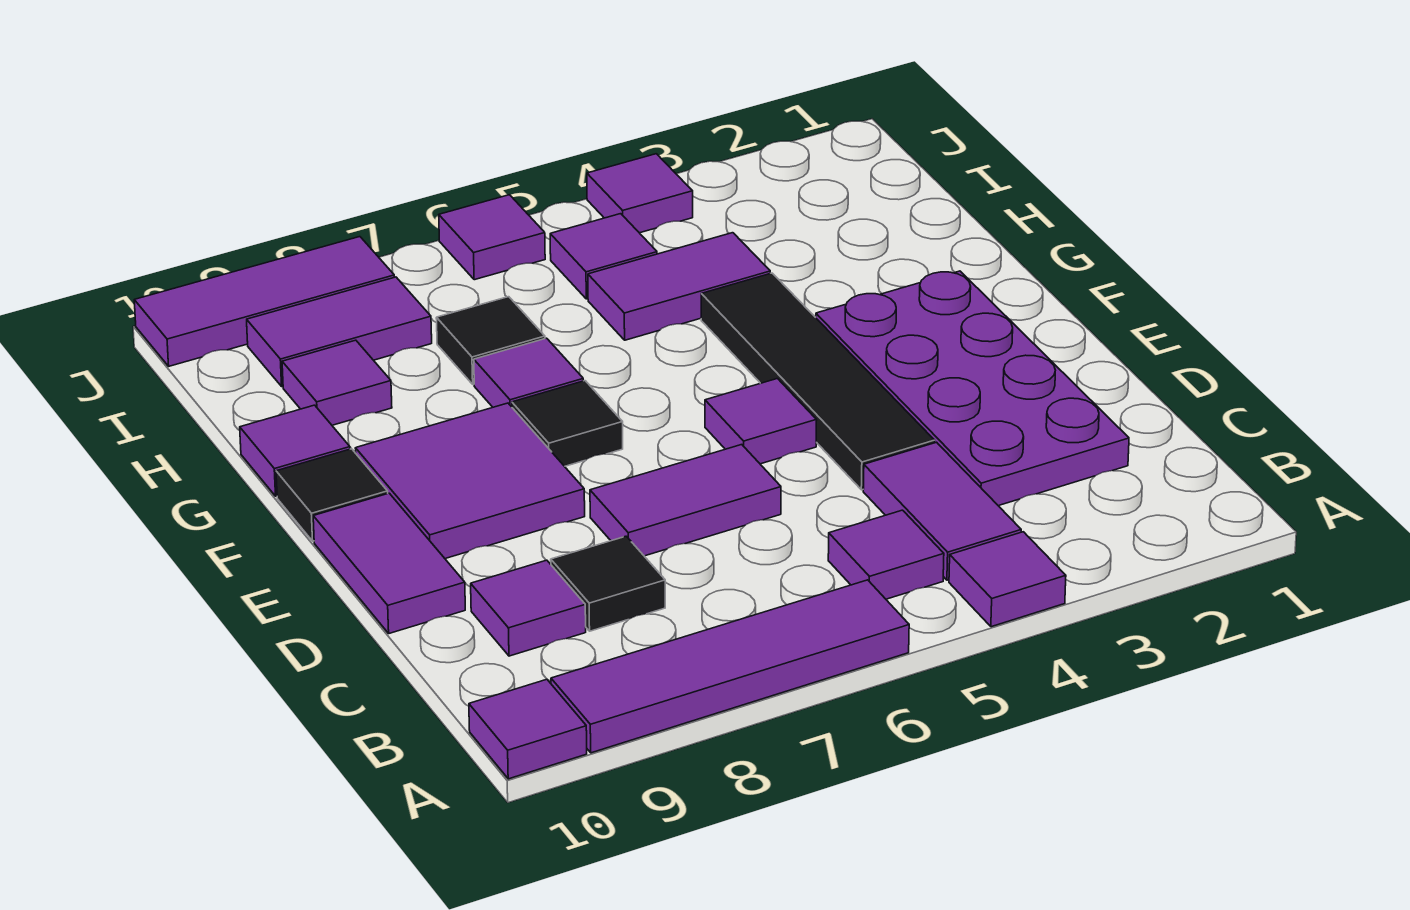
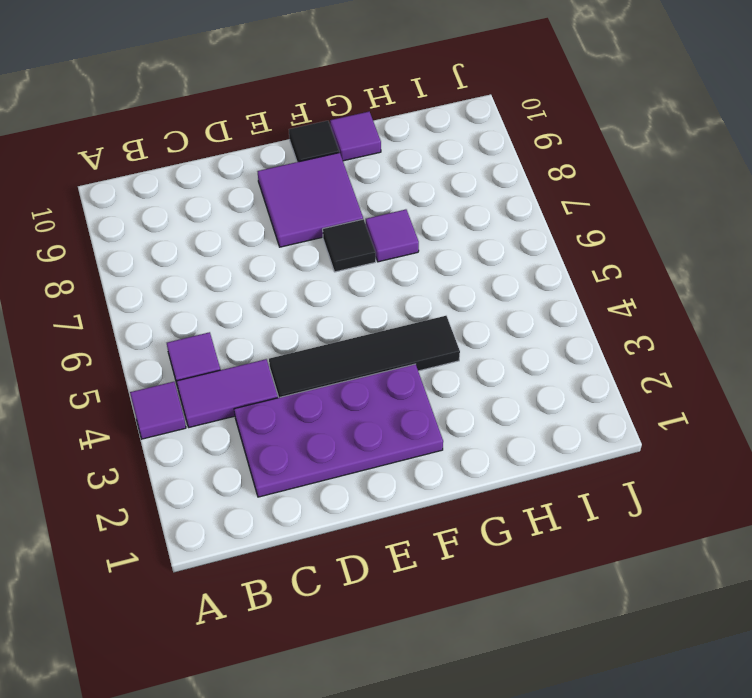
none -> purple tile A6:A9 level 1
none -> purple tile A10 level 1
none -> black tile C8 level 1

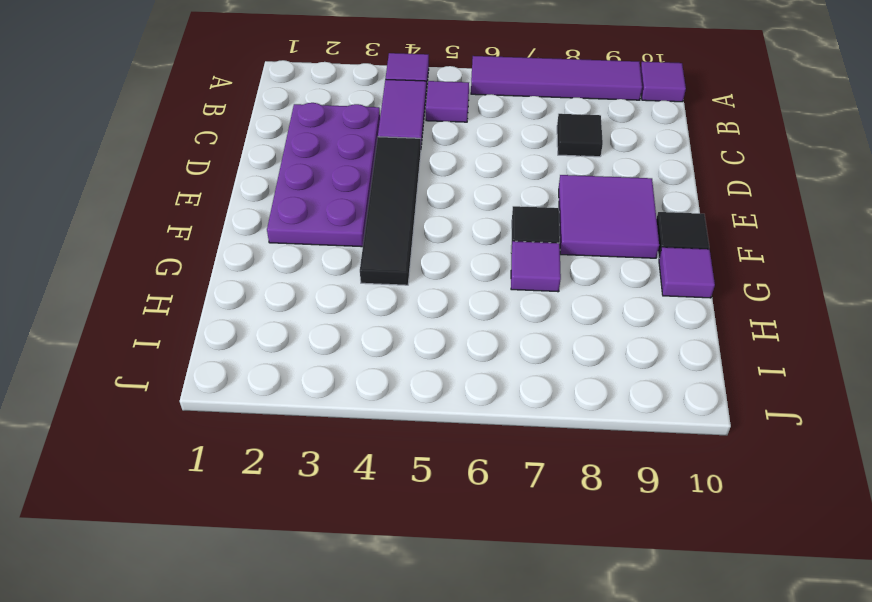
none -> purple tile C9 level 1
none -> purple tile D6:D7 level 1
none -> purple tile D10:E10 level 1

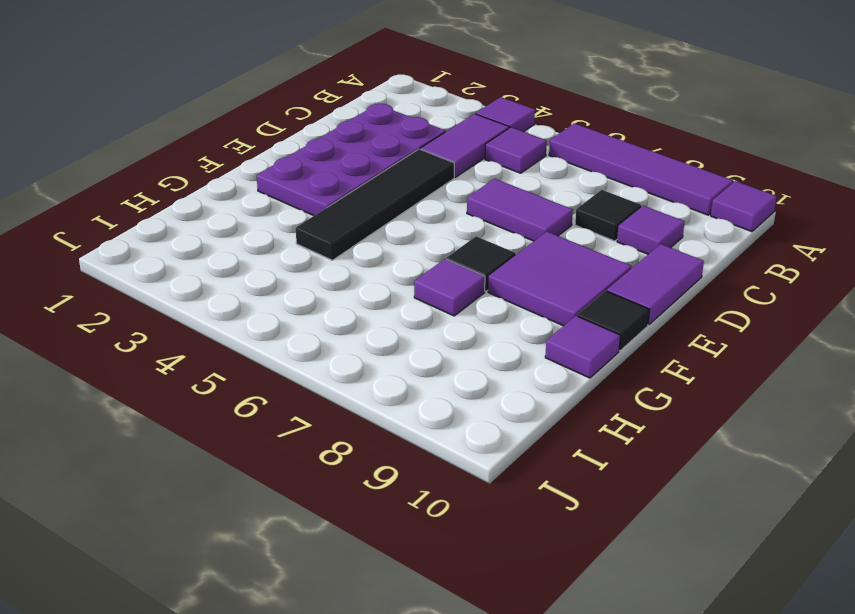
none -> purple tile E5 level 1
none -> purple tile H4:H5 level 1
none -> black tile H7 level 1

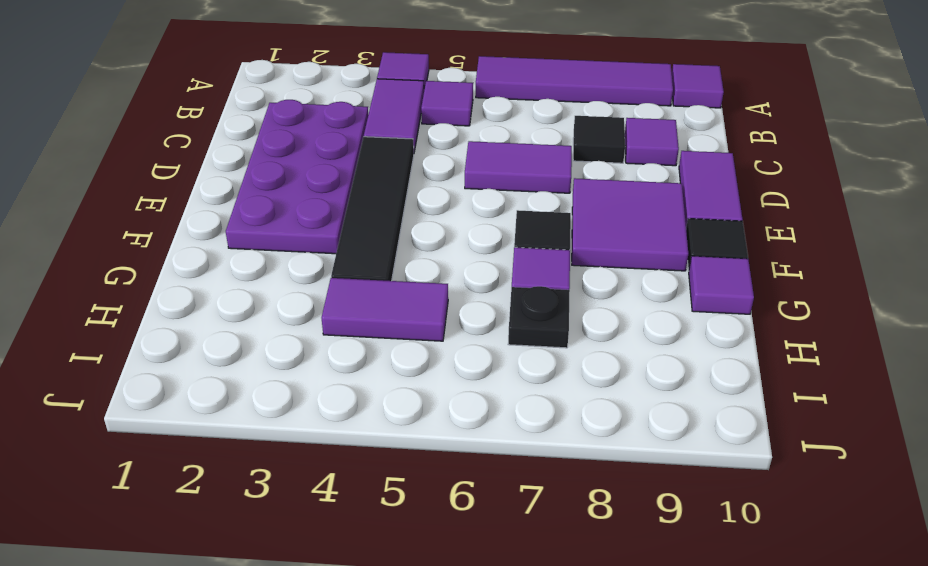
black plate H7 level 1 -> black tile H7 level 1
none -> purple tile E5 level 1
none -> purple tile H9 level 1
none -> purple tile I5 level 1

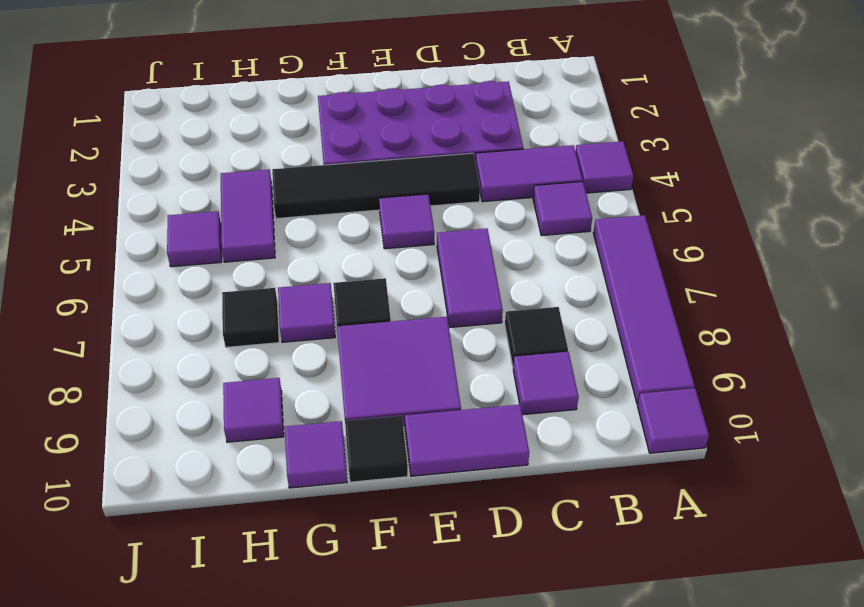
none -> purple tile I8:I9 level 1
none -> purple tile J4 level 1
none -> purple tile J6 level 1

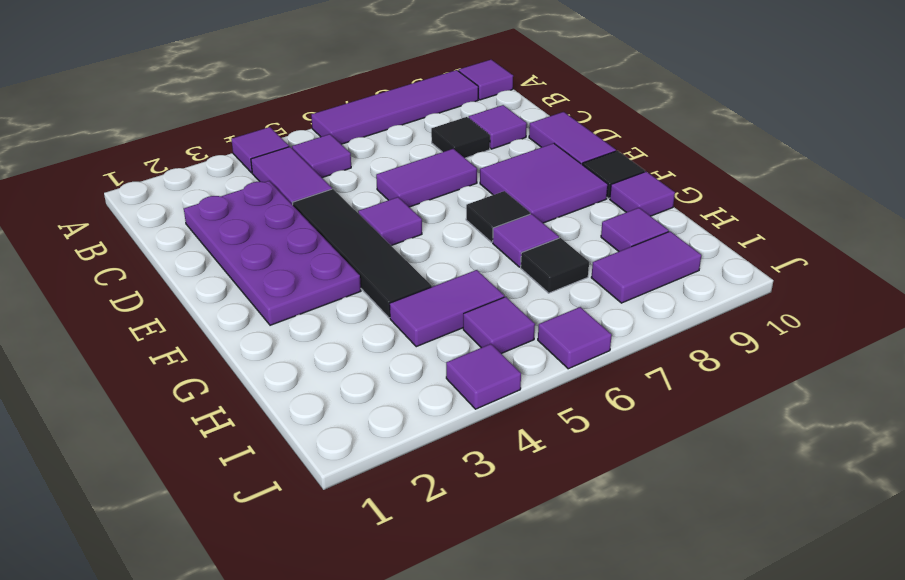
none -> purple tile J8:J10 level 1

